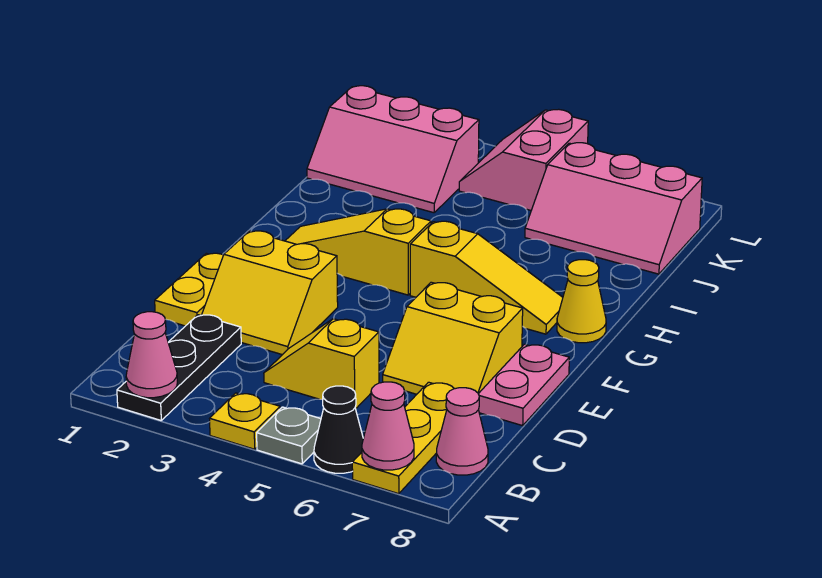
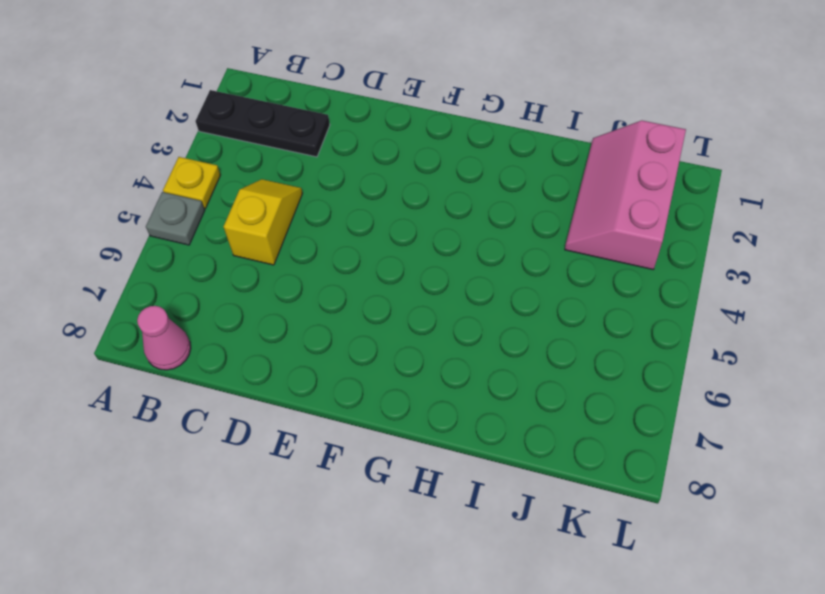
none -> black cone A6 level 1
none -> yellow plate A7:C7 level 1
none -> yellow plate D1:E1 level 1

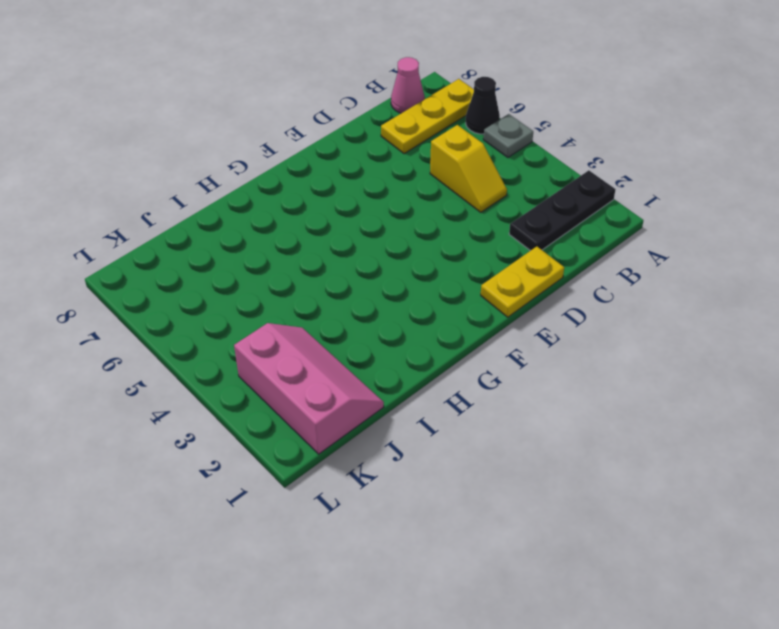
none -> yellow plate A4 level 1
none -> yellow slope D2:E3 level 1 top E
none -> yellow slope D6:E7 level 1 top E

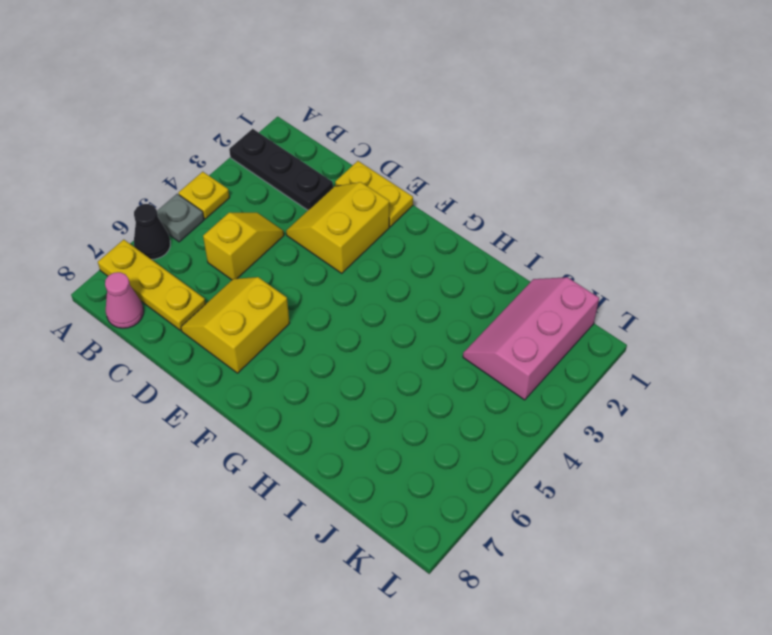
none -> pink plate D8:E8 level 1
none -> yellow slope G2:G4 level 1 top 4
none -> yellow slope G5:G7 level 1 top 5

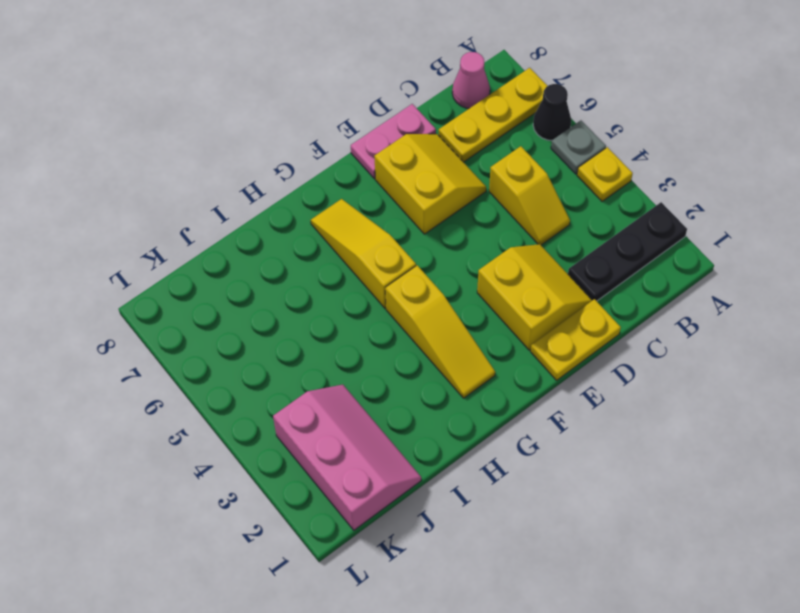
none -> yellow cone G8 level 1
none -> pink slope J6:K8 level 1 top K
none -> pink slope K4:L5 level 1 top 5

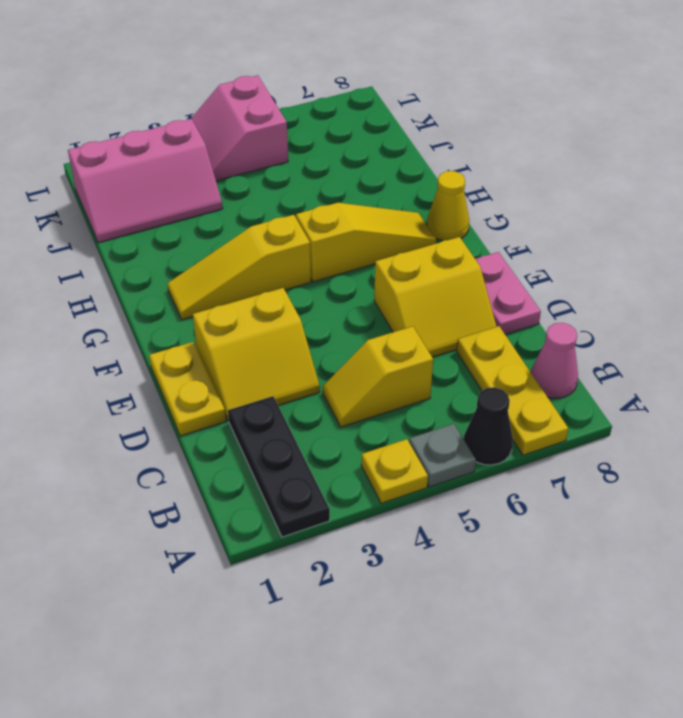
none -> pink slope J6:K8 level 1 top K
none -> pink cone A2 level 2
none -> pink cone A7 level 2

